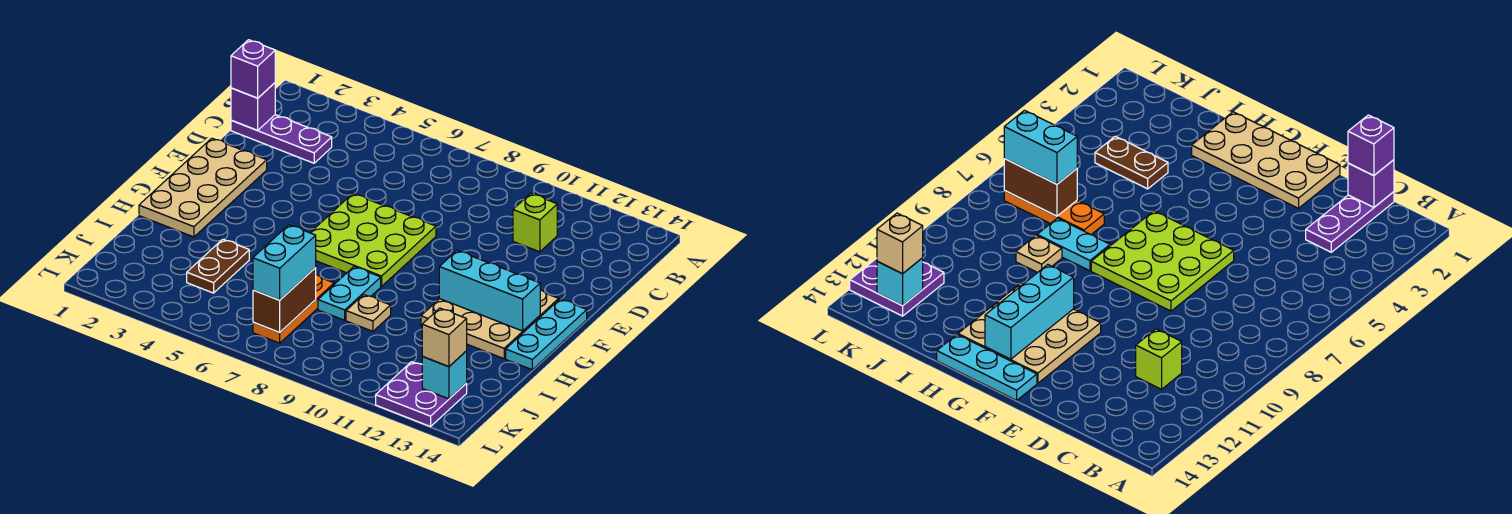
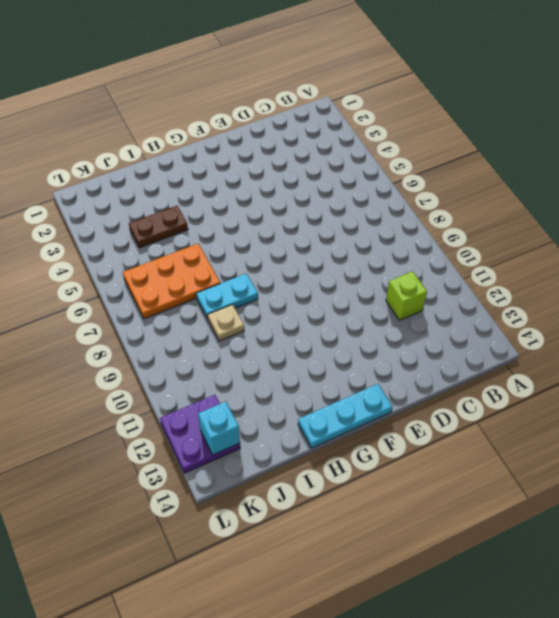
orange plate I6:K7 level 1 -> orange plate I7:K7 level 1
none -> purple plate C1:C3 level 1
none -> tan plate E1:H2 level 1
none -> lime plate E6:G8 level 1

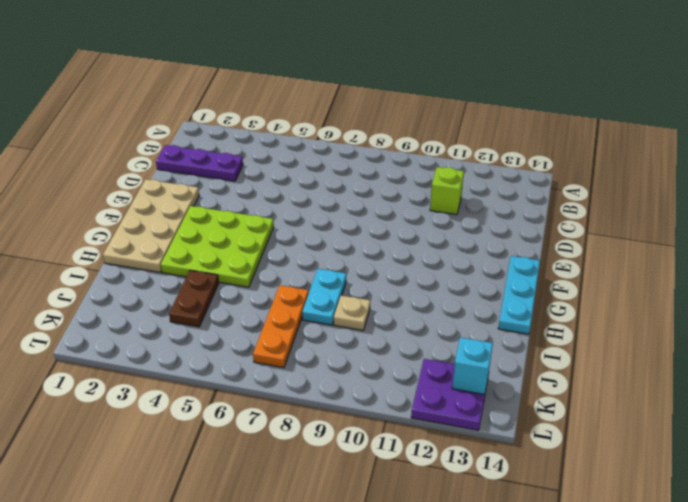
lime plate F3:H5 level 1 -> lime plate E6:G8 level 1
none -> tan plate F11:H13 level 1
none -> purple brick C1 level 2
none -> cyan brick G11:G13 level 2

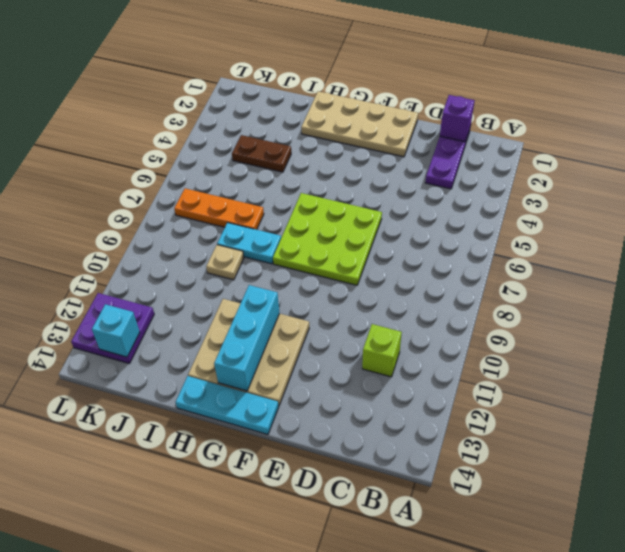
none -> brown brick J7:K7 level 2
none -> purple brick C1 level 3
none -> cyan brick J7:K7 level 3

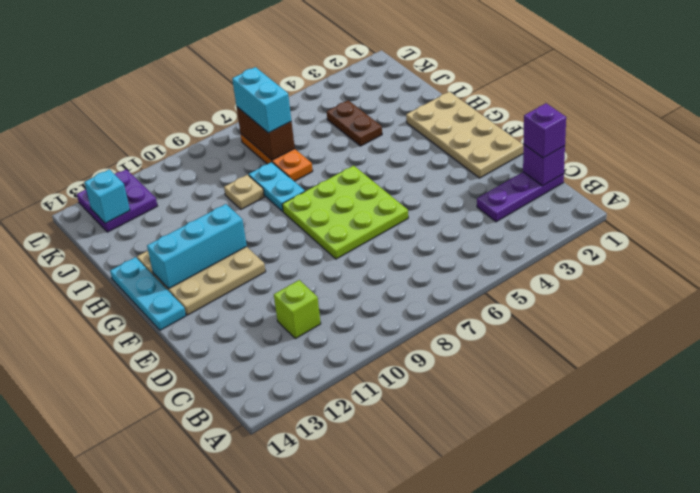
none -> tan brick K13 level 3

